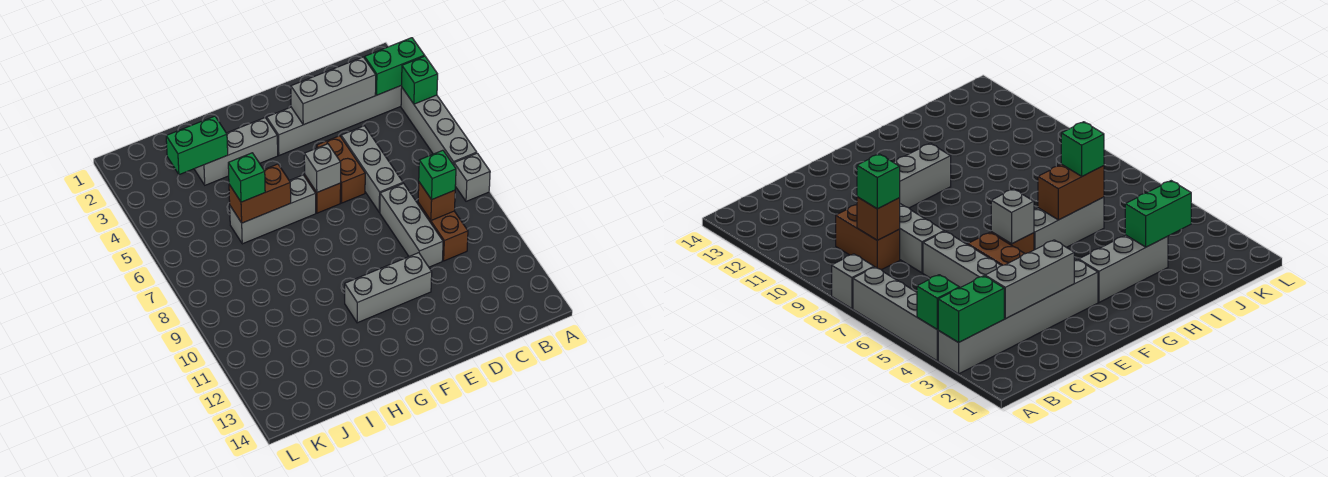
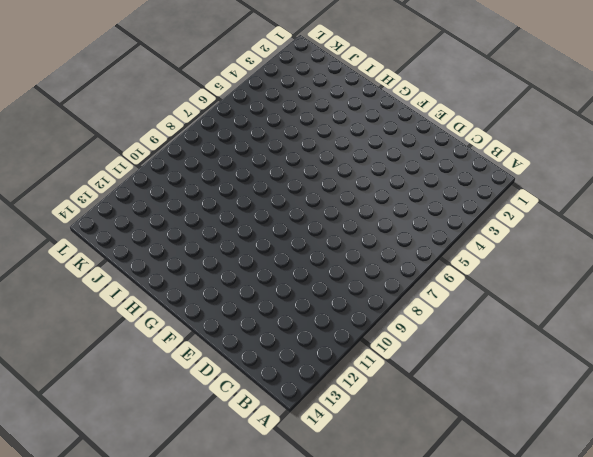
none -> grey brick A3:F3 level 1
none -> grey brick A4:A7 level 1
none -> grey brick A8 level 1

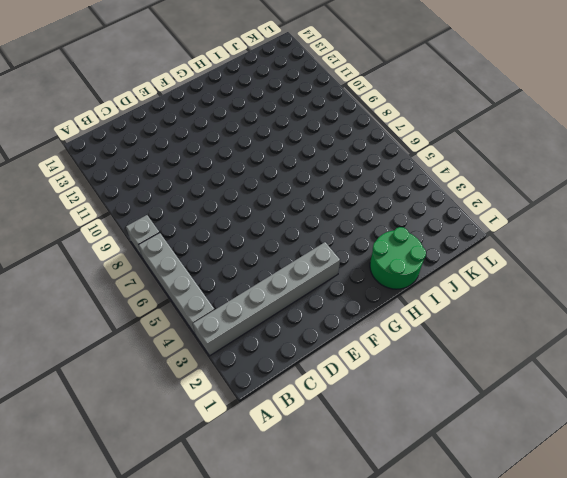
green round brick H1:I2 level 1 -> none
none -> brown brick C9:C10 level 1
none -> grey brick D5:D7 level 1
none -> grey brick D8:D10 level 1

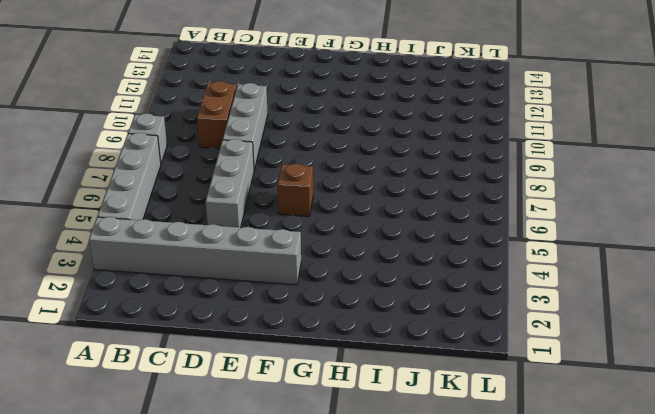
none -> brown brick E5:E6 level 1
none -> grey brick E11:G11 level 1
none -> grey brick G3:I3 level 1

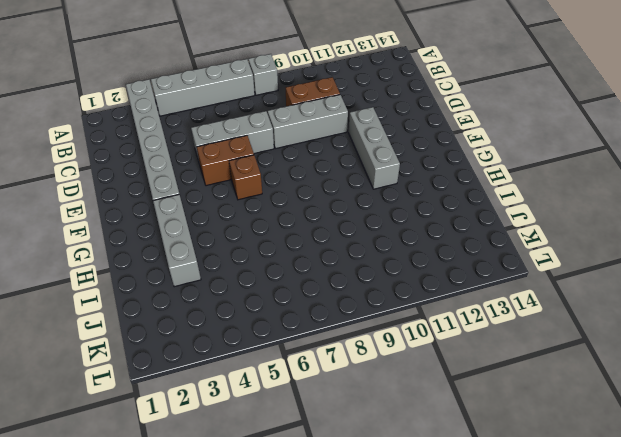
none -> grey brick G6:I6 level 1
none -> green brick A3:B3 level 2
none -> green brick A4 level 2

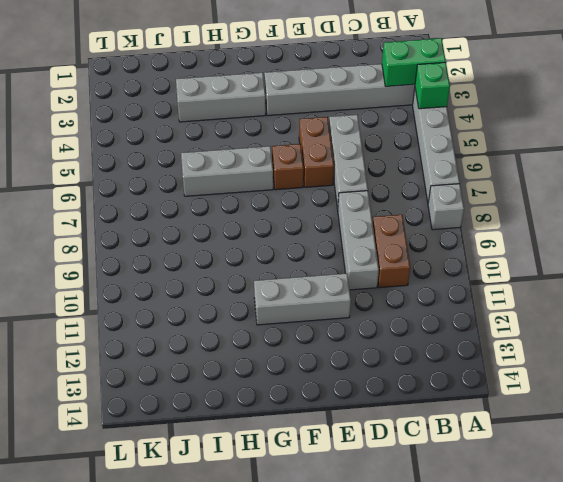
none -> grey brick C3:E3 level 2
none -> brown brick C9 level 2
none -> grey brick F6 level 2

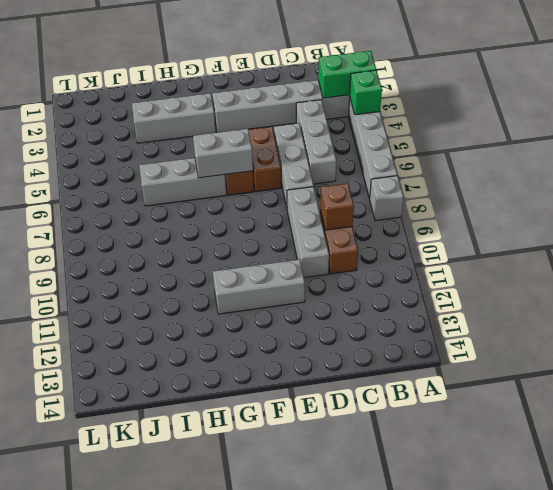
grey brick C4:C6 level 1 -> grey brick C3:E3 level 2
grey brick F6:G6 level 2 -> grey brick F6 level 2
none -> brown brick H6:I6 level 2
none -> green brick I3:J3 level 2
none -> green brick C9 level 3

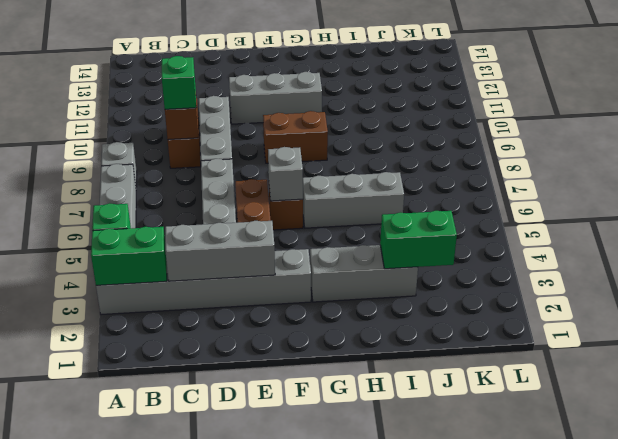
brown brick F9:G9 level 1 -> brown brick H6:I6 level 2
none -> green brick I6 level 3

